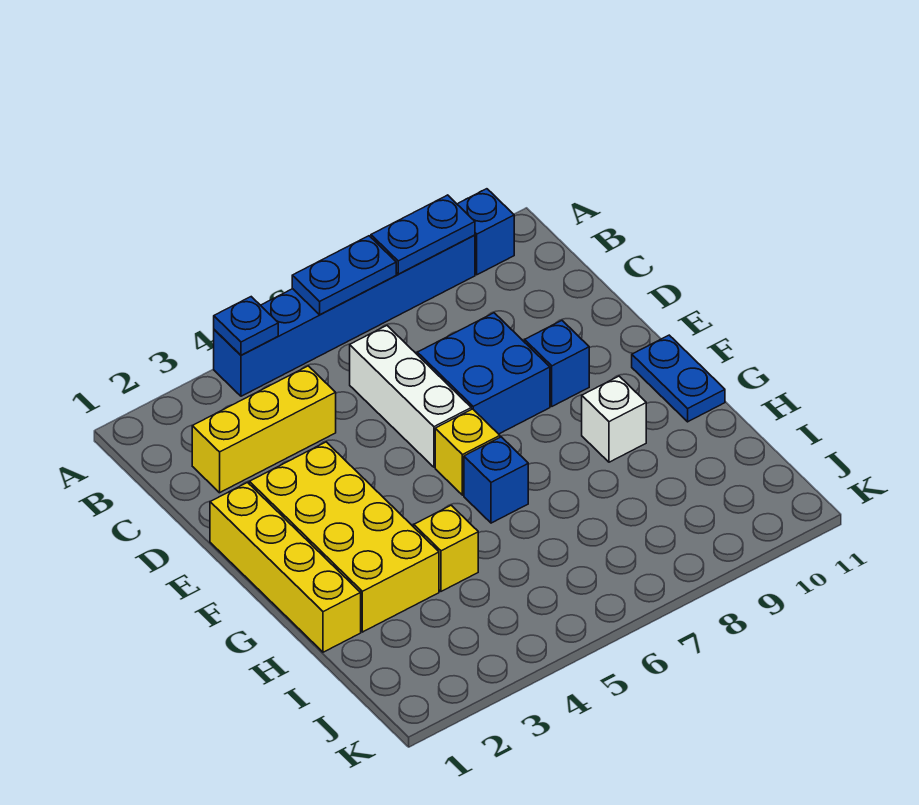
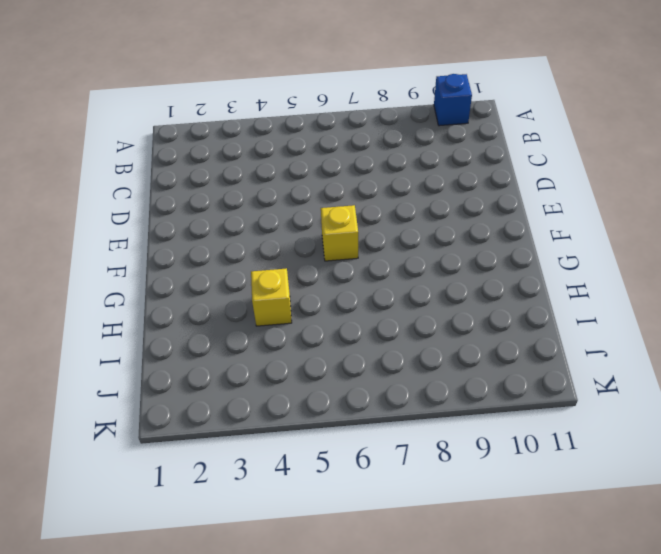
none -> blue brick A4:A9 level 1
none -> yellow brick C2:C4 level 1
none -> white brick C6:E6 level 1

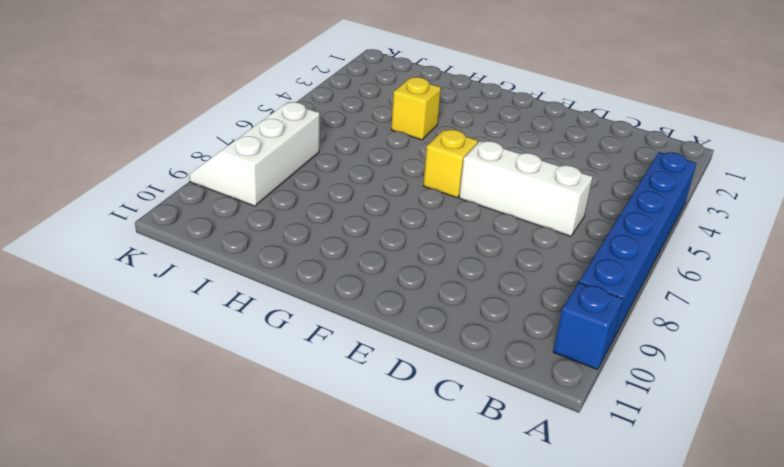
white slope J7:K9 level 1 top J -> none
none -> yellow brick C2:C4 level 1
none -> blue brick D7:E8 level 1
none -> yellow brick E1:H1 level 1

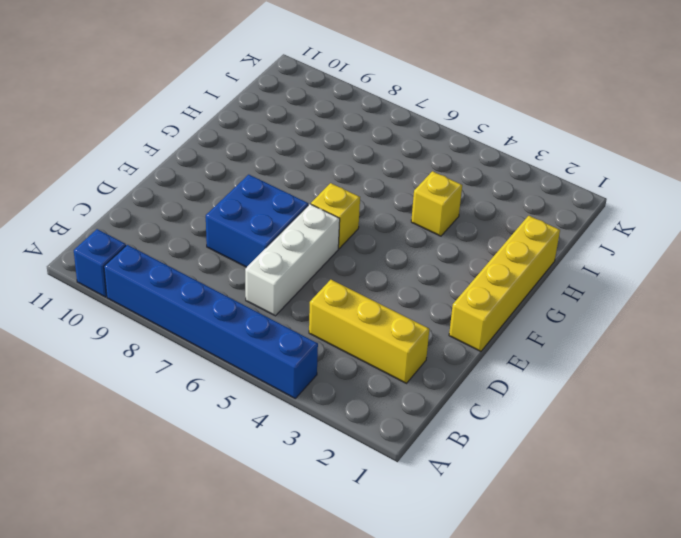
none -> yellow brick E2:H3 level 1
none -> blue brick E9 level 1
none -> blue plate F11:G11 level 1

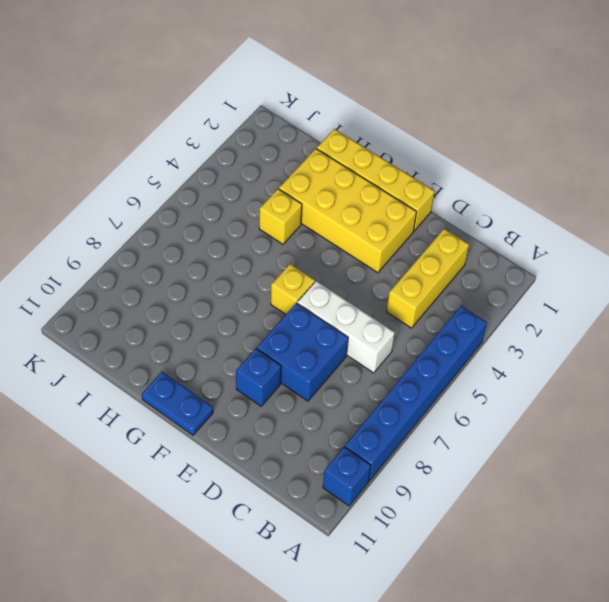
none -> blue brick G6 level 1
none -> white brick G9 level 1
none -> blue plate A4 level 2

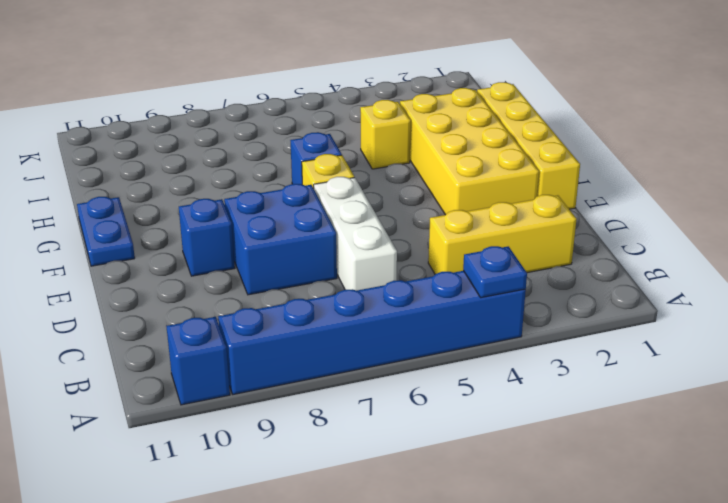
none -> white brick G9 level 1
none -> blue plate A6:A7 level 2
none -> blue plate A8:A9 level 2

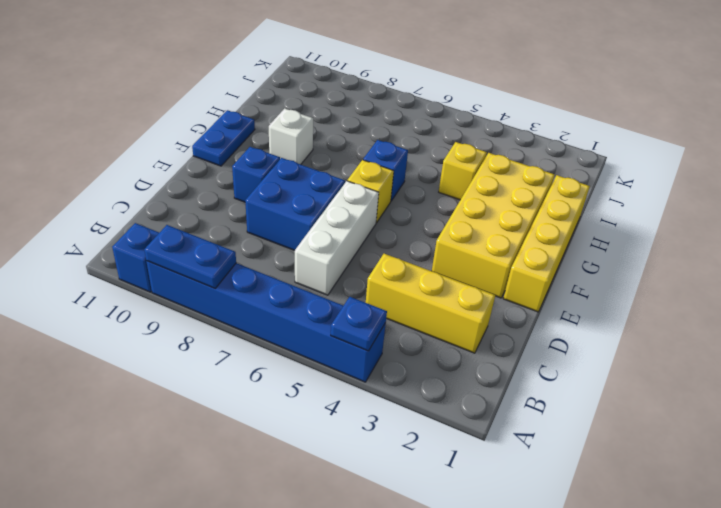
none -> blue plate A6:A7 level 2

